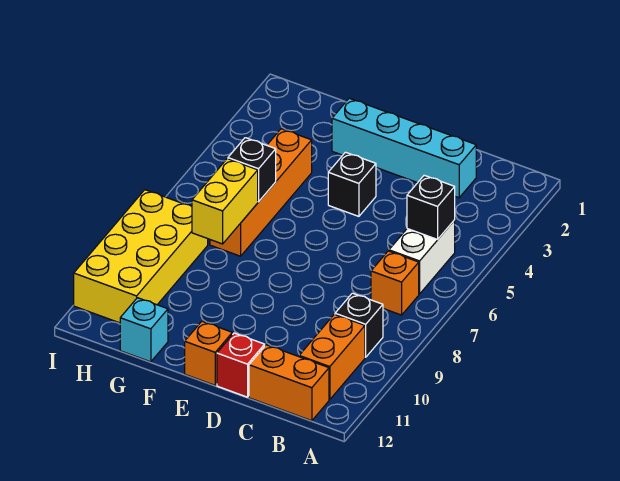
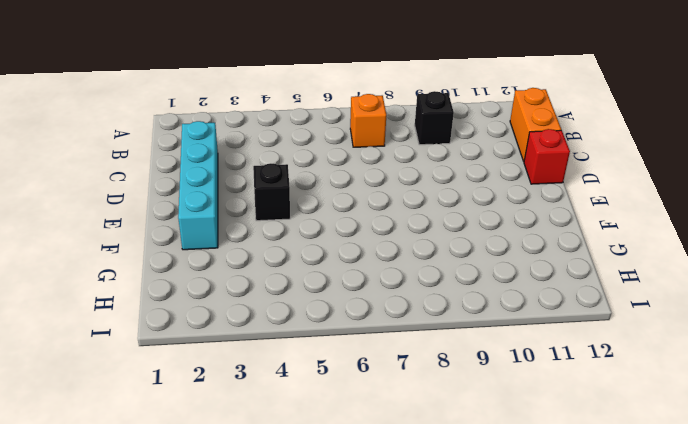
none -> white brick B5:B6 level 1
none -> orange brick B10:B11 level 1
none -> orange brick E12 level 1

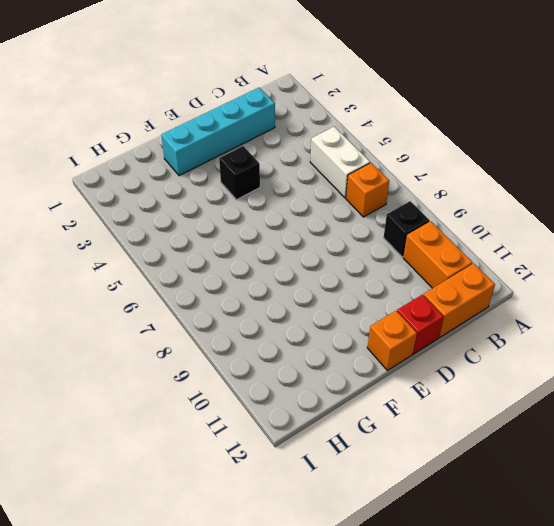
none -> orange brick G4:G7 level 1
none -> cyan brick G12 level 1
none -> yellow brick H8:I11 level 1

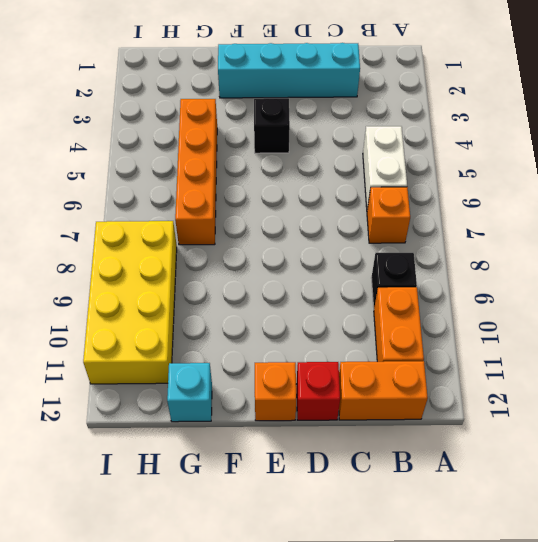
none -> black brick B5 level 2
none -> black brick G6 level 2
none -> yellow brick G7:G8 level 2

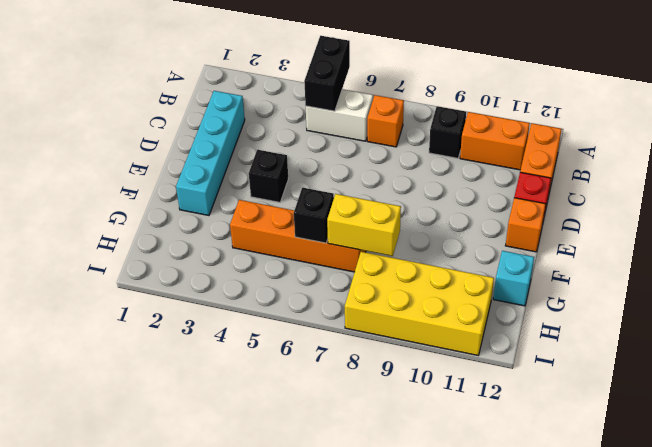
black brick A5:B5 level 2 -> black brick B5 level 2

